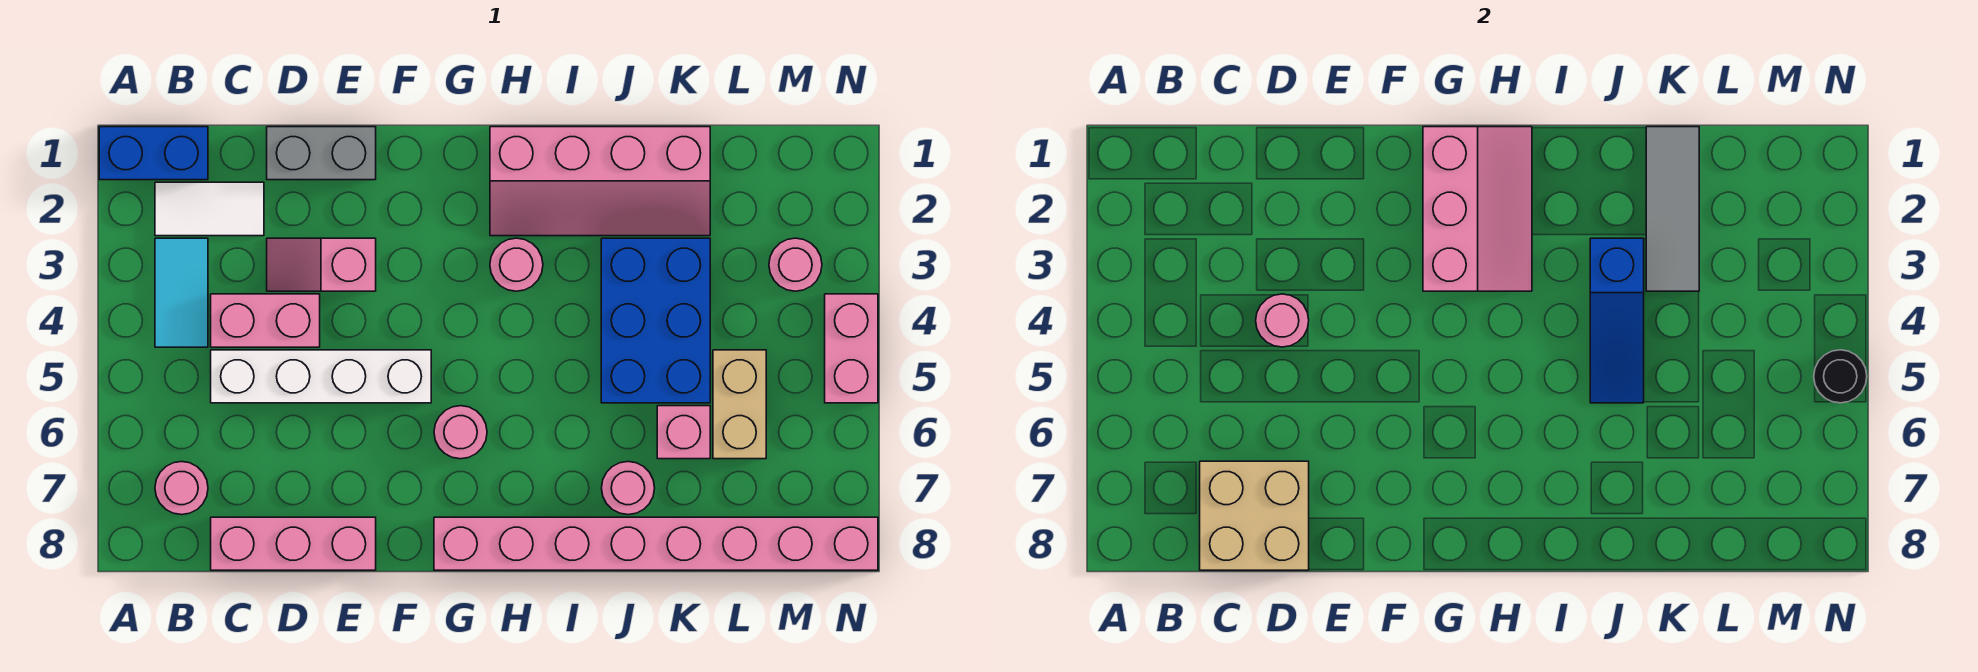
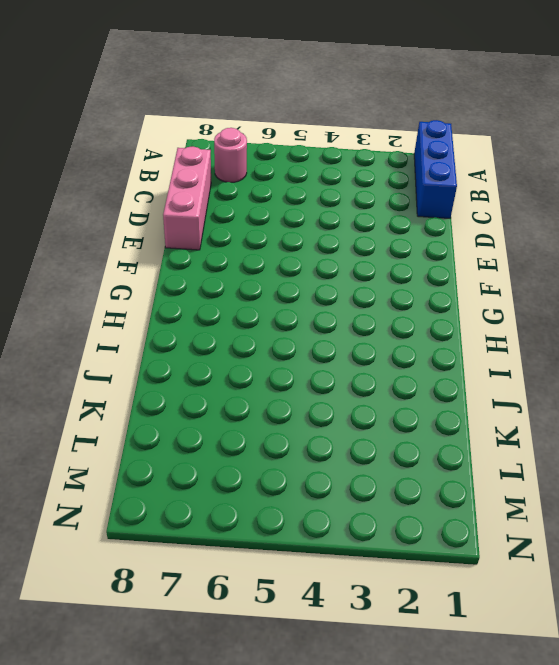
blue brick A1:C1 level 1 -> blue brick A1:B1 level 1
none -> white tile B2:C2 level 1
none -> cyan tile B3:B4 level 1
none -> pink brick C4:D4 level 1

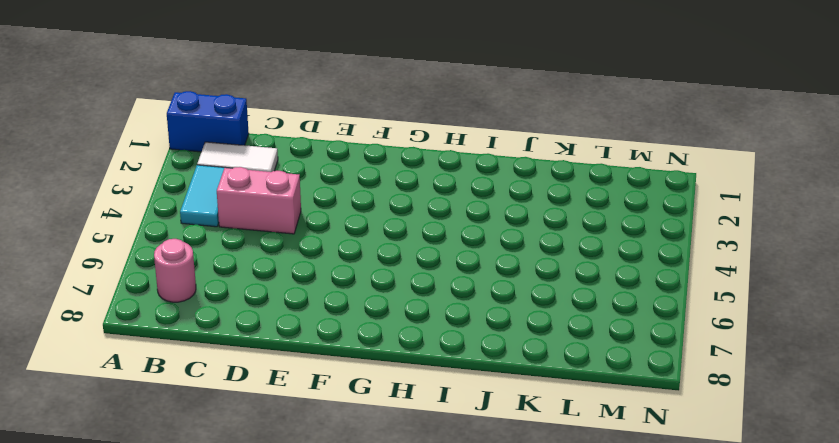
none -> white brick C5:F5 level 1
none -> pink brick C8:E8 level 1
none -> grey brick D1:E1 level 1

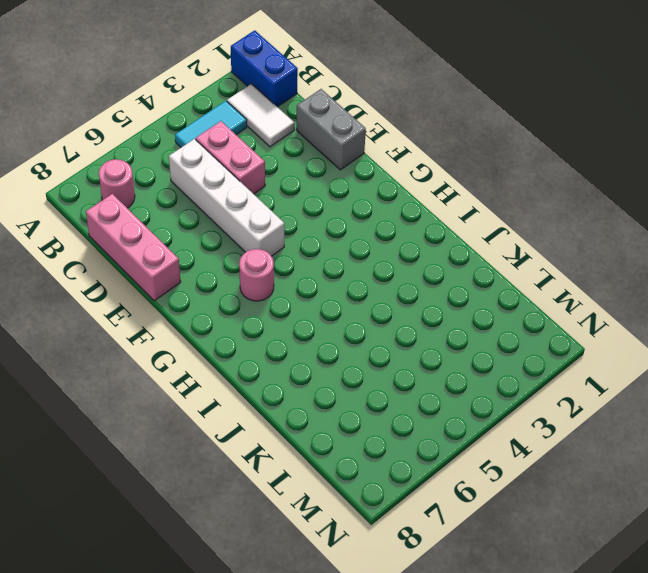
none -> pink slope D3:E3 level 1 top E
none -> pink brick G8:N8 level 1
none -> pink slope H1:K2 level 1 top 1

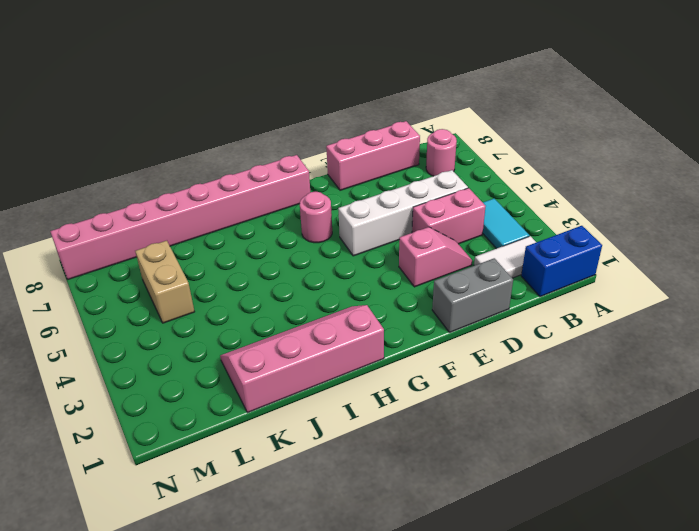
none -> pink round brick H3 level 1
none -> blue brick J3:K5 level 1
none -> pink round brick J7 level 1

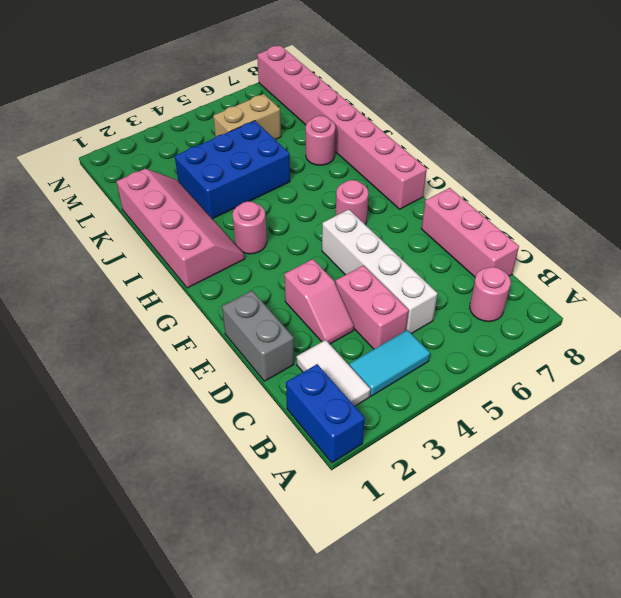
none -> pink brick K6 level 1
none -> pink round brick M3 level 1
none -> pink brick N4:N5 level 1

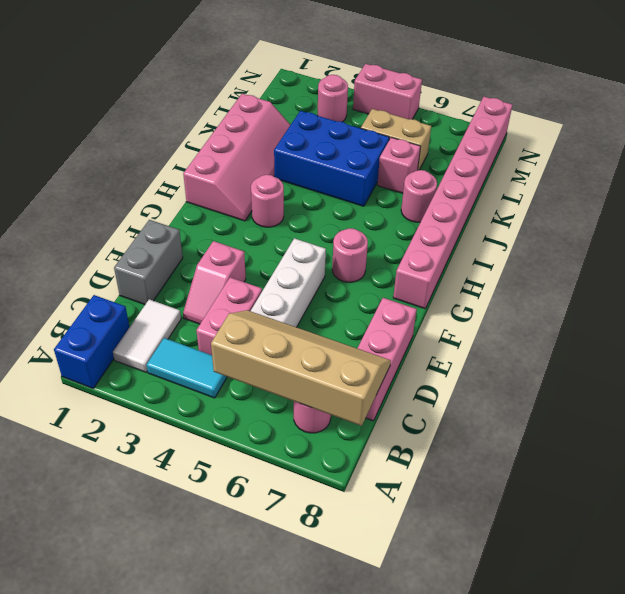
tan slope B5:C8 level 2 top B -> tan brick C7:D8 level 2
none -> pink round brick D4 level 2
none -> pink slope G1:H3 level 2 top G
none -> blue slope J3:J5 level 2 top 3

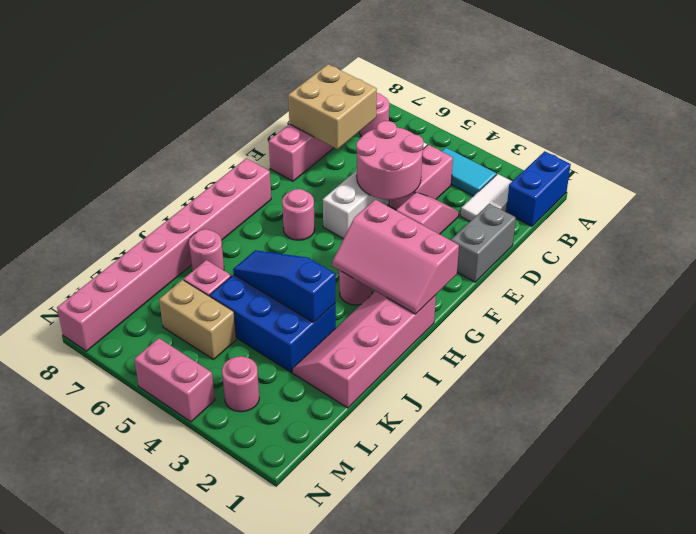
pink round brick D4:E5 level 2 -> pink round brick D4 level 2
none -> grey tile K1:K3 level 2
none -> black round brick N5 level 2

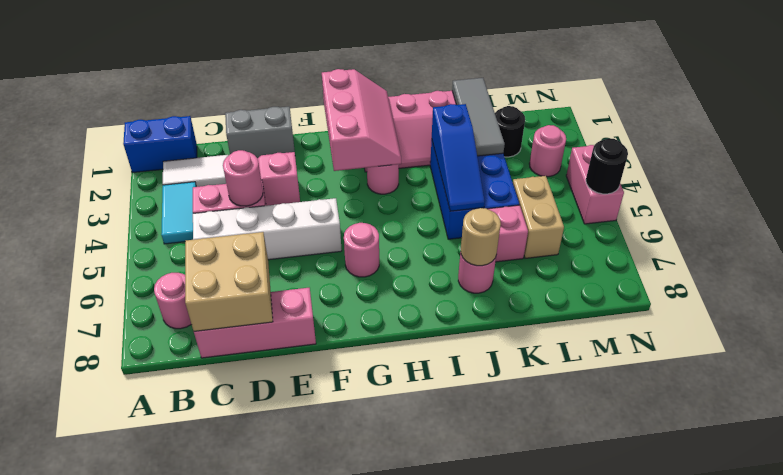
tan round brick J7 level 2 -> none
black round brick L2 level 1 -> none
none -> pink brick G8:N8 level 1

